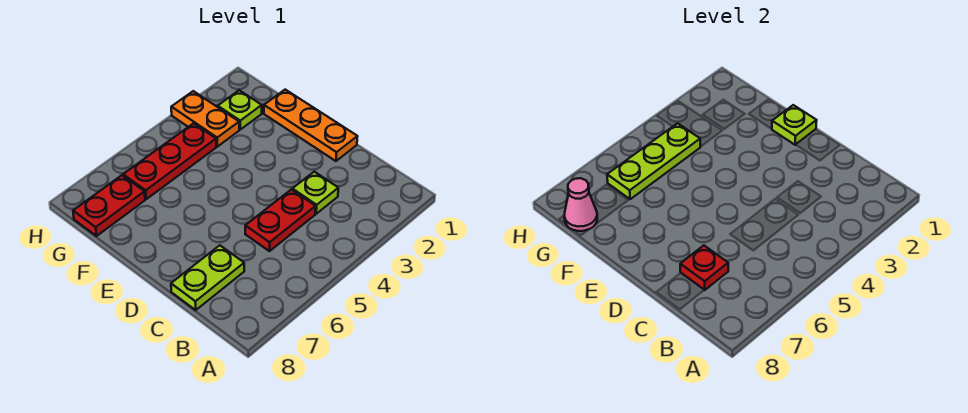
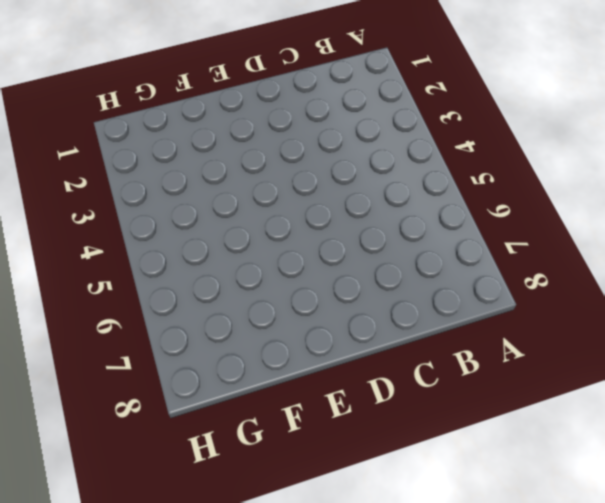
none -> lime plate C3 level 1
none -> red plate C4:C5 level 1
none -> lime plate C7:C8 level 1

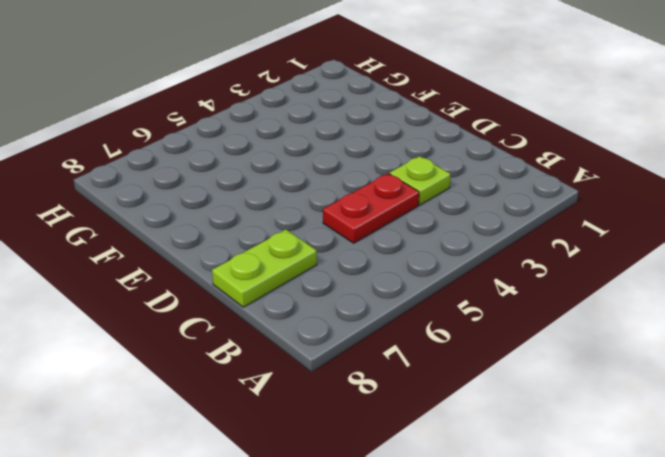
none -> orange plate D1:F1 level 1
none -> lime plate G2 level 1
none -> orange plate G3:H3 level 1

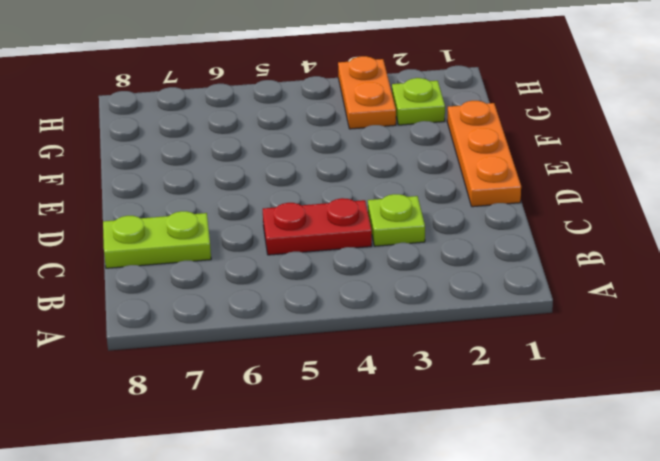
none -> red plate G4:G6 level 1
none -> red plate G7:G8 level 1
none -> red plate C7 level 2

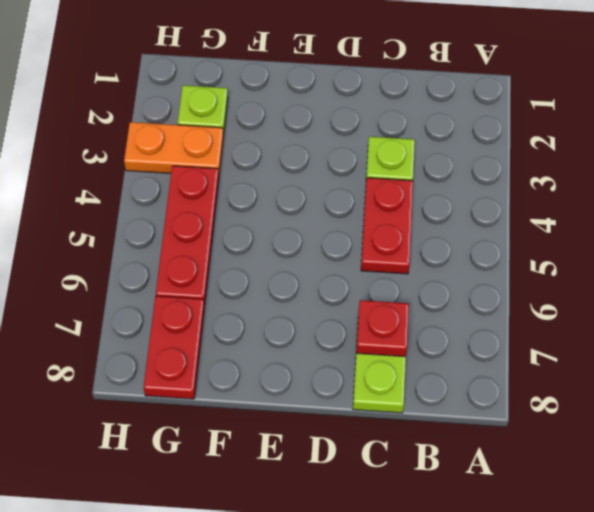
none -> orange plate D1:F1 level 1
none -> lime plate E1 level 2
none -> lime plate G4:G6 level 2

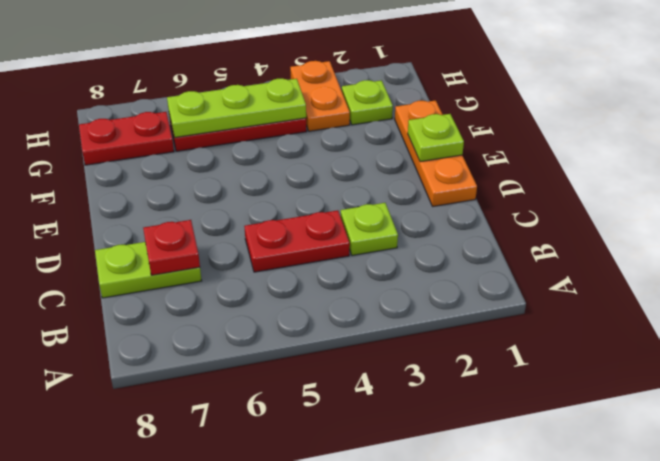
none -> pink cone G8 level 2

